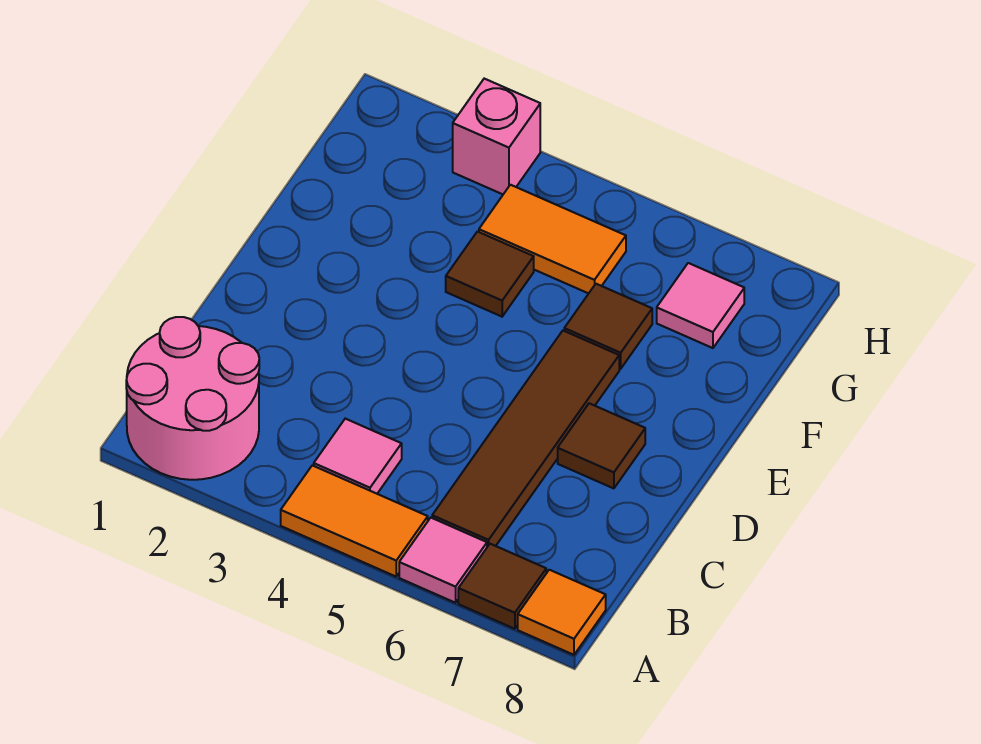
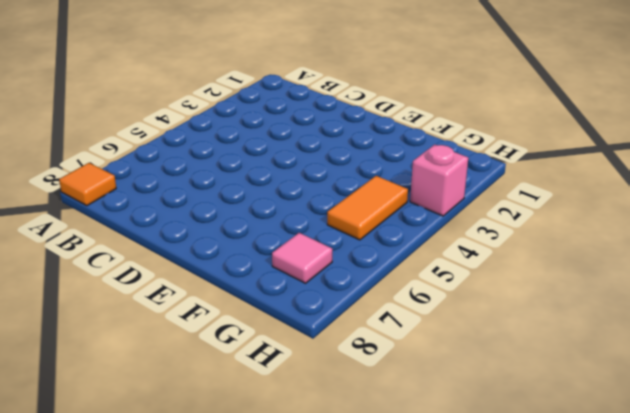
none -> pink round brick A1:B2 level 1
none -> orange tile A4:A5 level 1
none -> pink tile A6 level 1

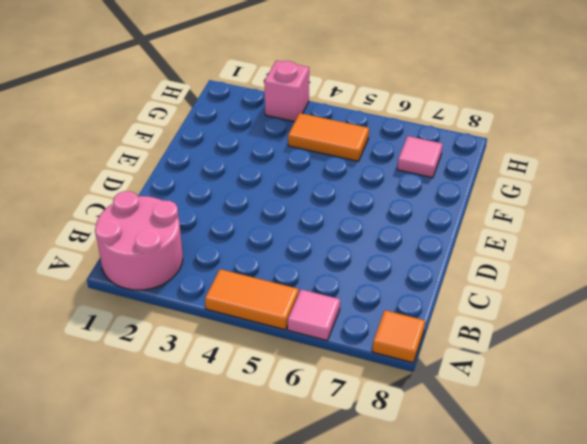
none -> brown tile A7 level 1
none -> pink tile B4 level 1
none -> brown tile B6:E6 level 1

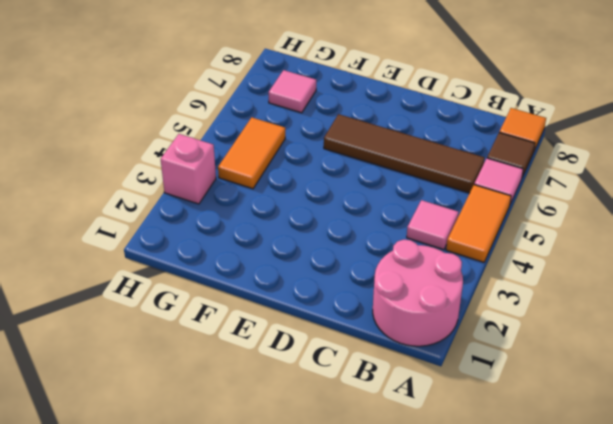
none -> brown tile D7 level 1
none -> brown tile F4 level 1
none -> brown tile F6 level 1

